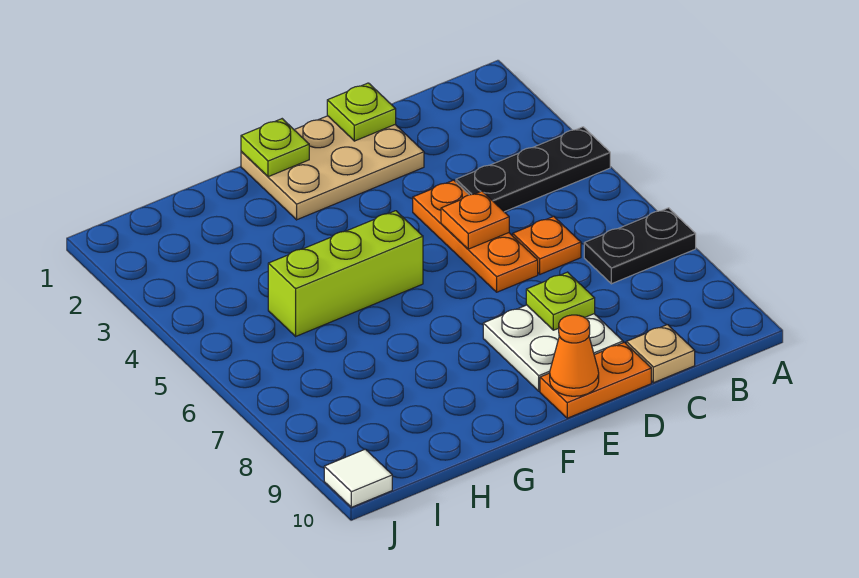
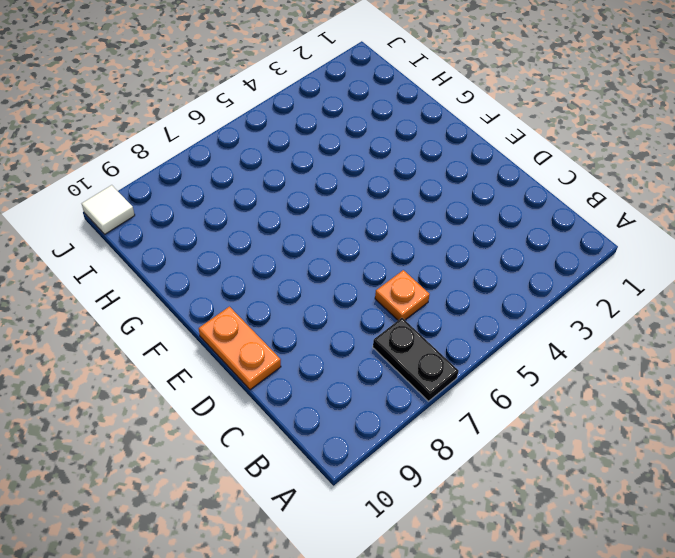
none -> black plate A4:C4 level 1
none -> tan plate C10 level 1
none -> tan plate D1:F2 level 1

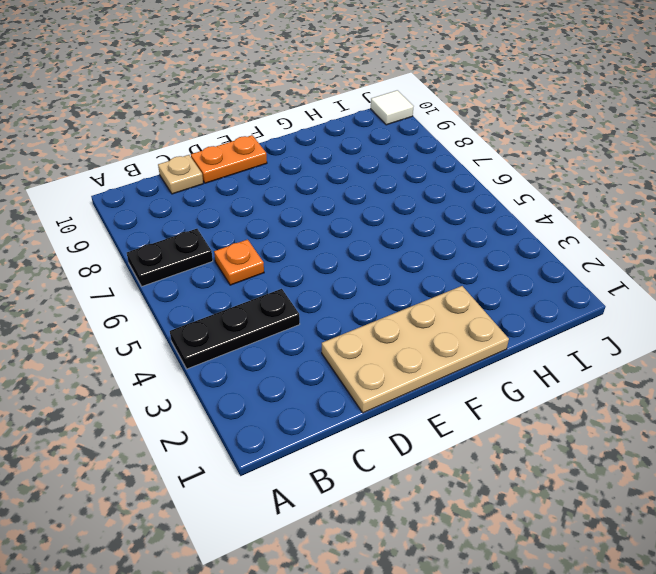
tan plate D1:G2 level 1 -> tan plate D1:F2 level 1
none -> orange plate D4:D6 level 1
none -> white plate D8:E9 level 1
none -> lime brick F5:H5 level 1

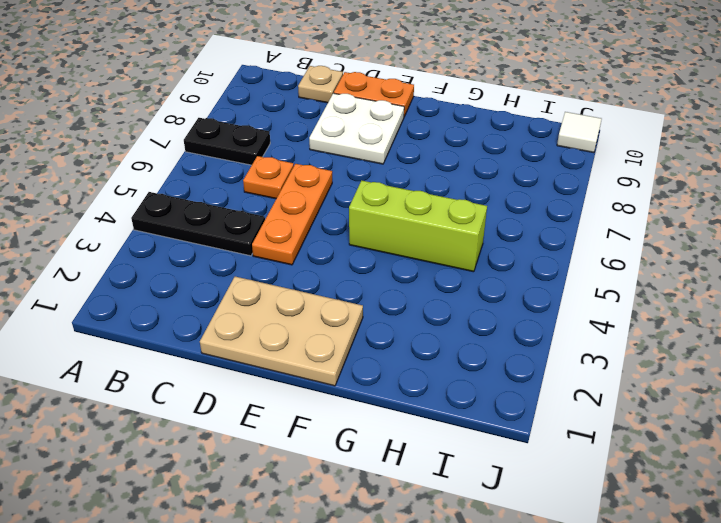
none -> lime plate D1 level 2
none -> orange plate D5 level 2
none -> lime plate D8 level 2

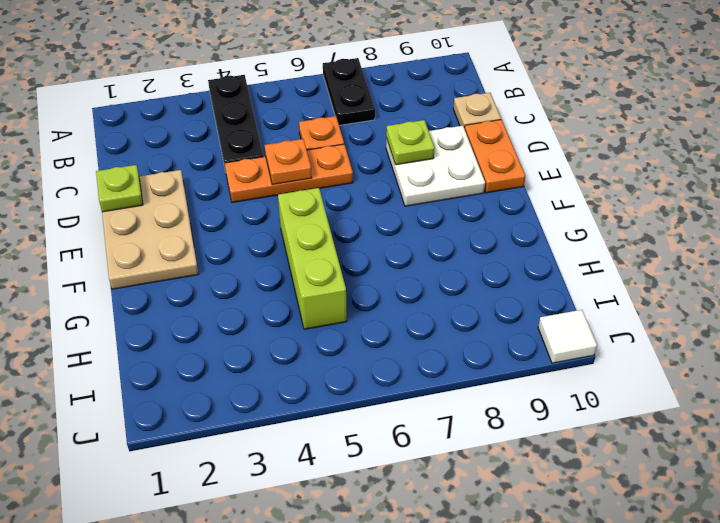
none -> orange cone E10 level 2
none -> lime plate F1 level 2

